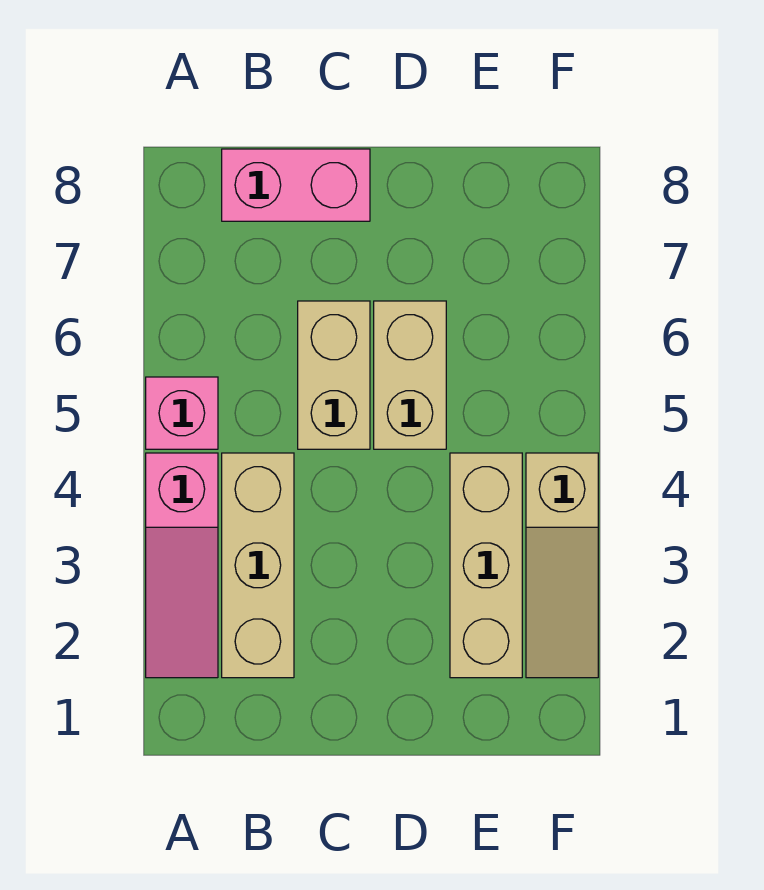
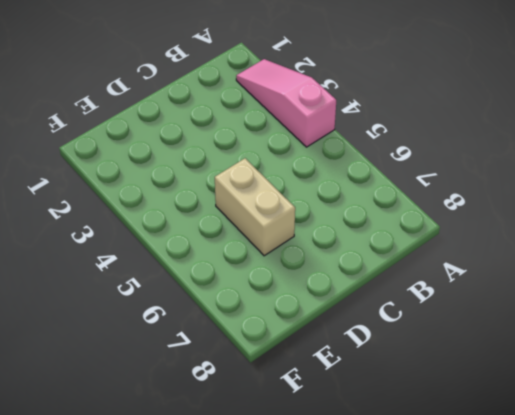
none -> pink brick A5 level 1
none -> tan brick B2:B4 level 1

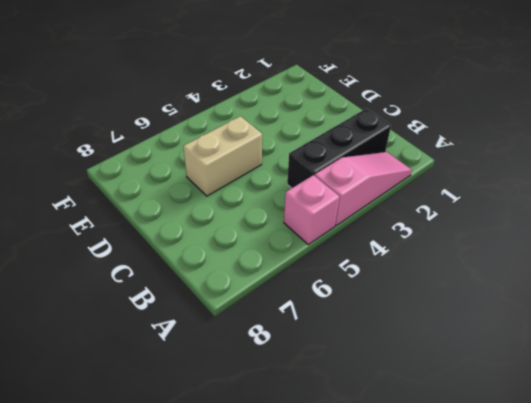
black brick B2:B4 level 1 -> tan brick B2:B4 level 1
none -> pink brick B8:C8 level 1
none -> tan brick C5:C6 level 1

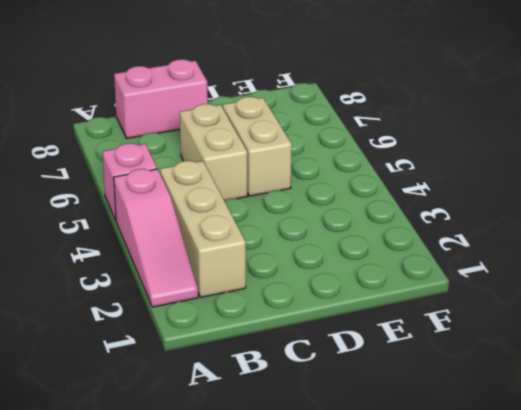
none -> tan brick E2:E4 level 1
none -> tan slope F2:F4 level 1 top 4

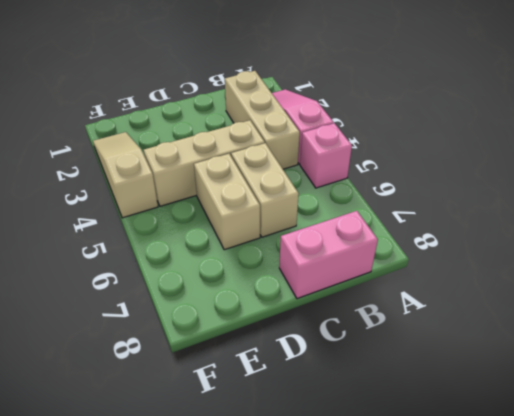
tan brick C4:E4 level 1 -> tan brick E2:E4 level 1

